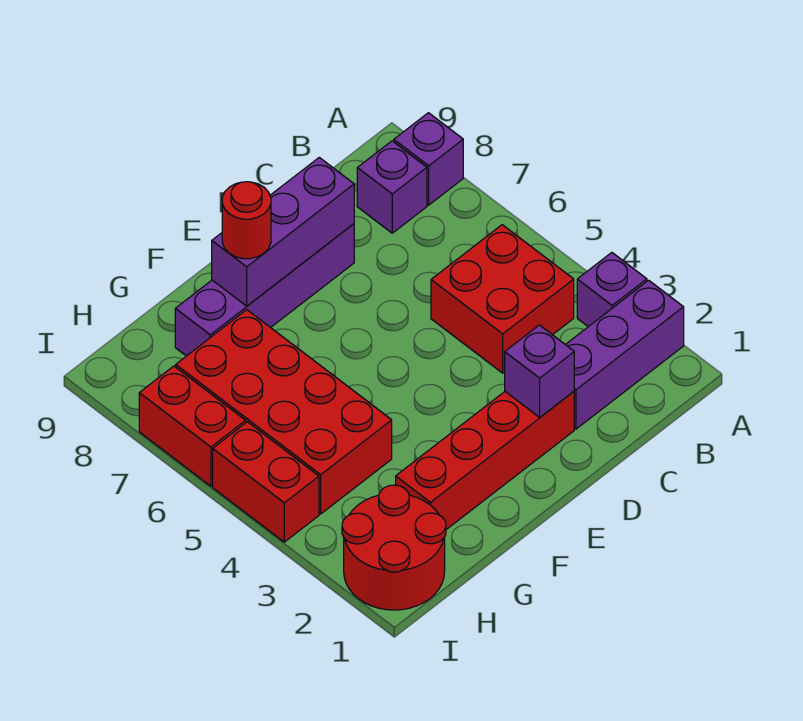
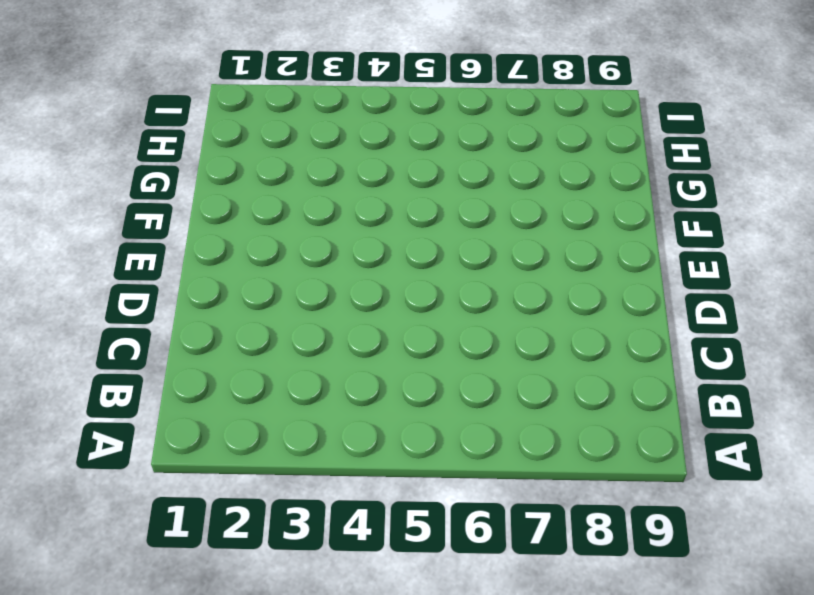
none -> purple brick A2:C2 level 1
none -> purple brick A3 level 1
none -> purple brick A8 level 1

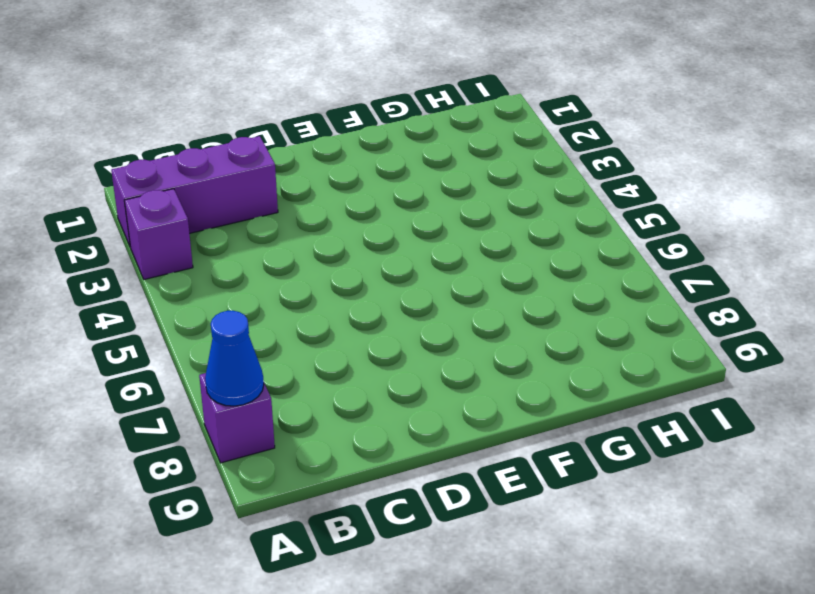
blue cone A8 level 2 -> none
none -> red brick B4:C5 level 1
none -> purple brick B8 level 1
none -> red brick D2:G2 level 1

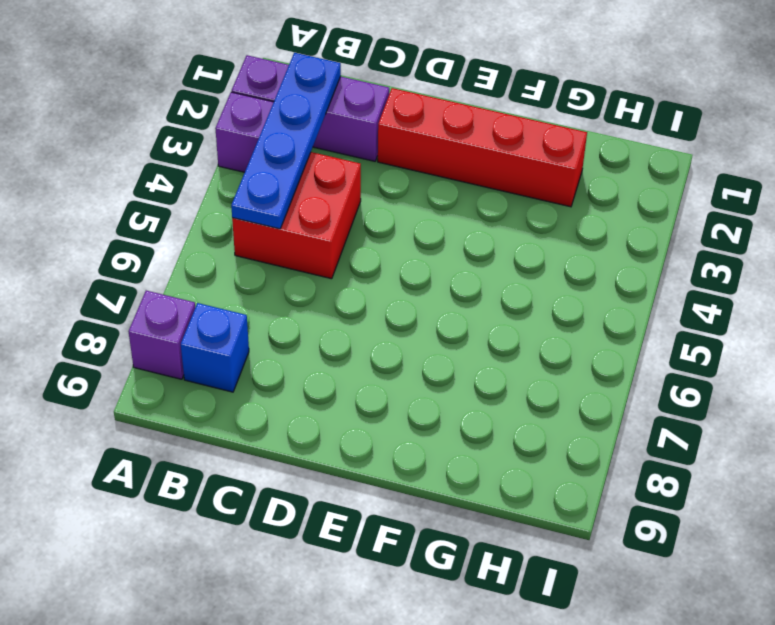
blue plate B2:B5 level 2 -> none
blue brick B8 level 1 -> purple brick B8 level 1
none -> purple brick D8:G8 level 1
none -> red brick G4:H7 level 1
none -> red round brick H1:I2 level 1

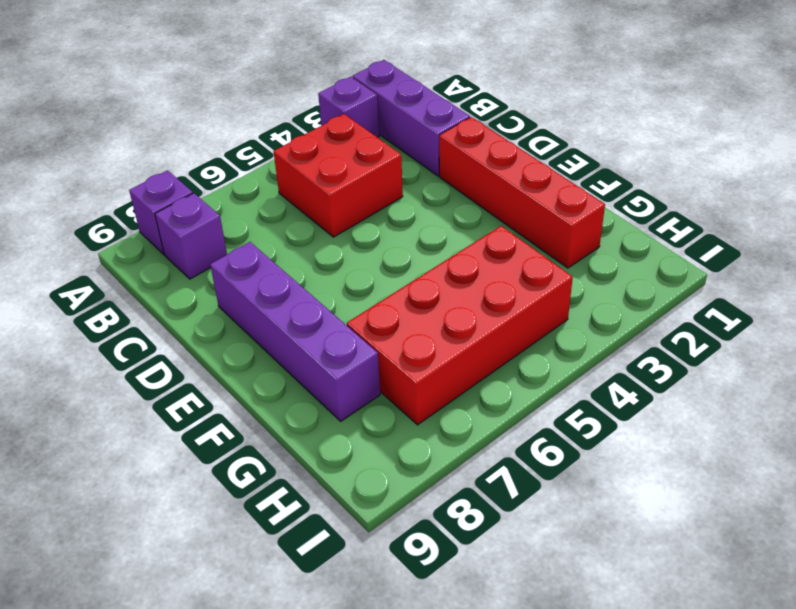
none -> red round brick H1:I2 level 1
none -> red brick I4:I5 level 1
none -> red brick I6:I7 level 1

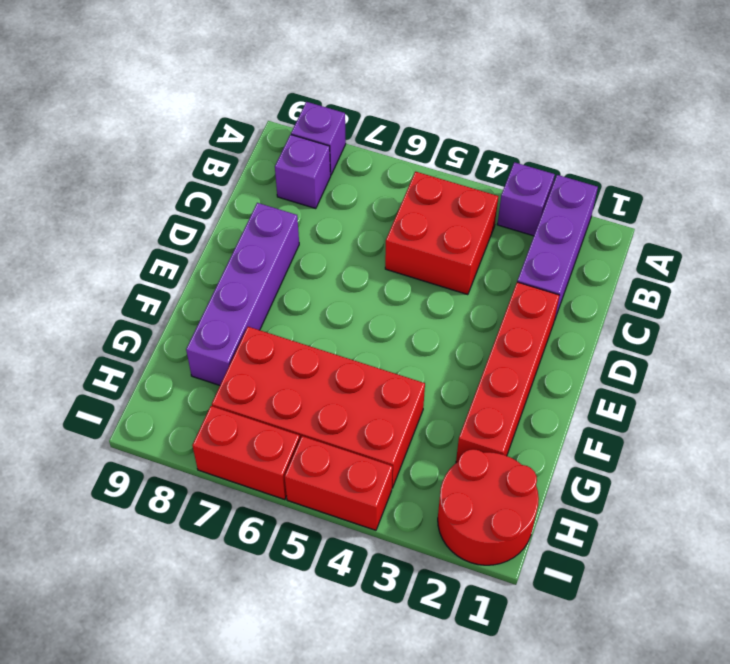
none -> purple brick D2 level 2
none -> purple brick D8:F8 level 2
none -> red round brick F8 level 3

